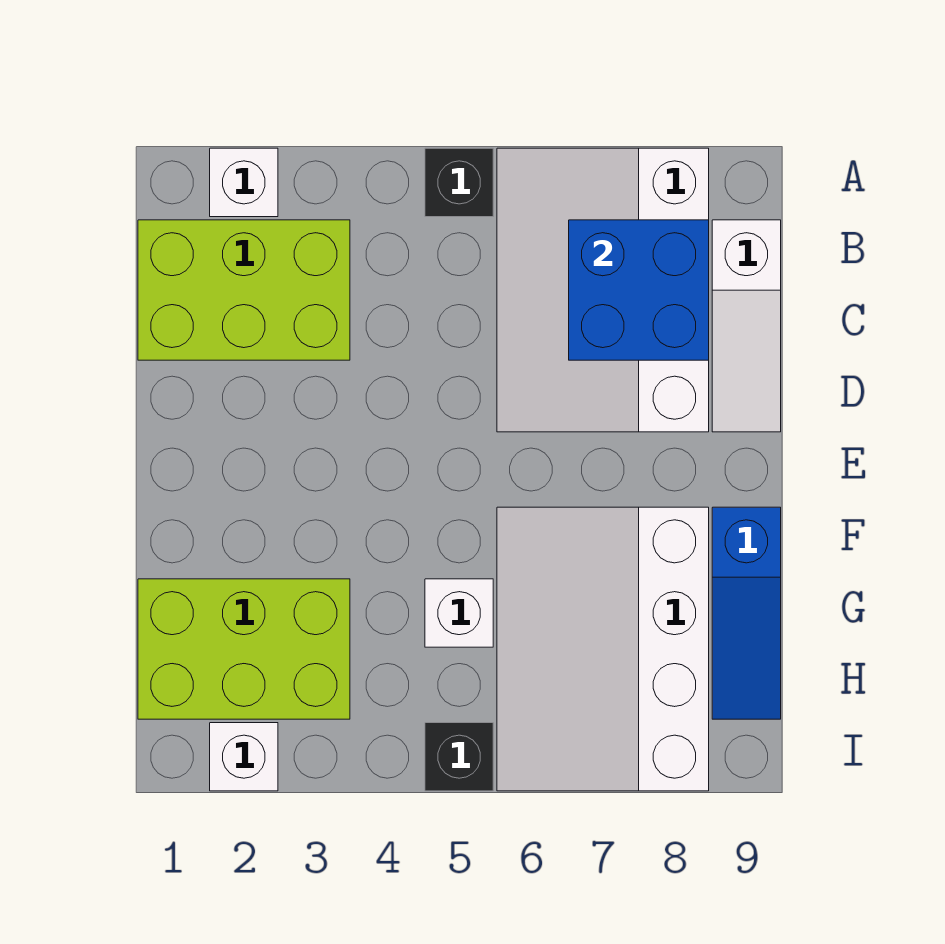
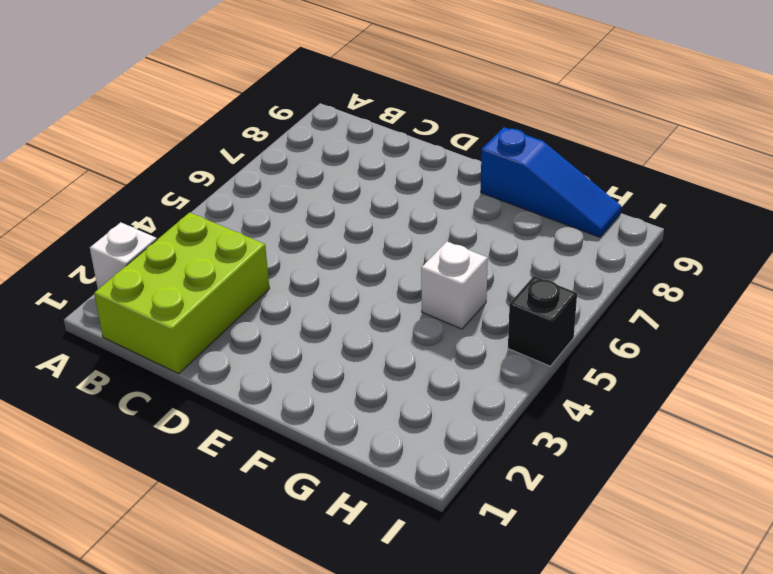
none -> black brick A5 level 1
none -> white slope A6:D8 level 1 top 8
none -> white slope B9:D9 level 1 top B

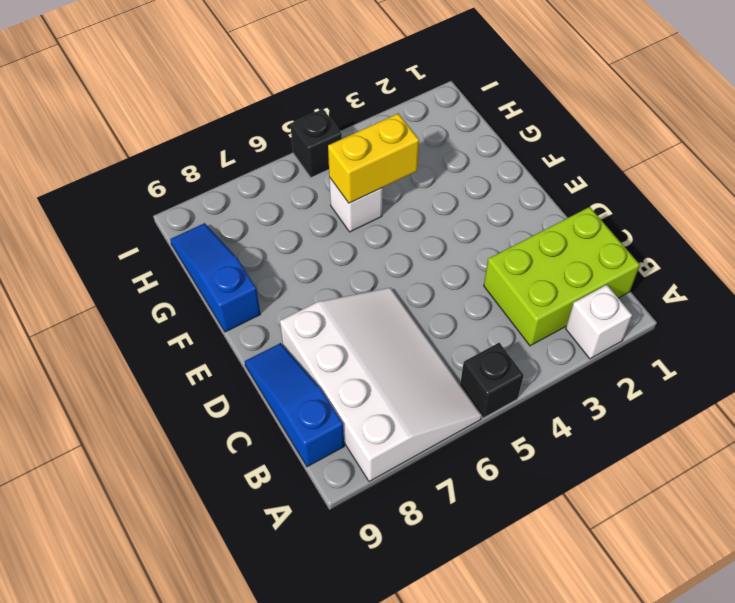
blue slope B9:D9 level 1 top B -> white slope B9:D9 level 1 top B
yellow brick G4:G5 level 2 -> none
none -> white slope F6:I8 level 1 top 8
none -> lime brick G1:H3 level 1
none -> white brick I2 level 1

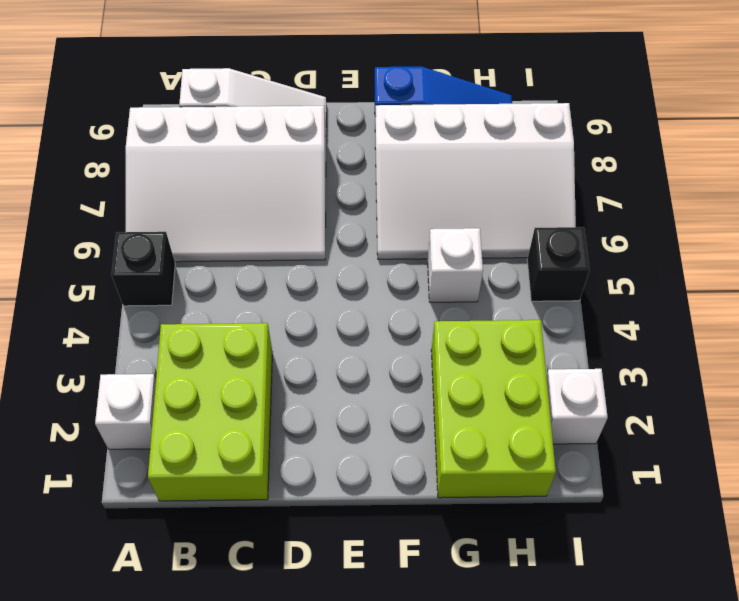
none -> blue brick B7:C8 level 2

